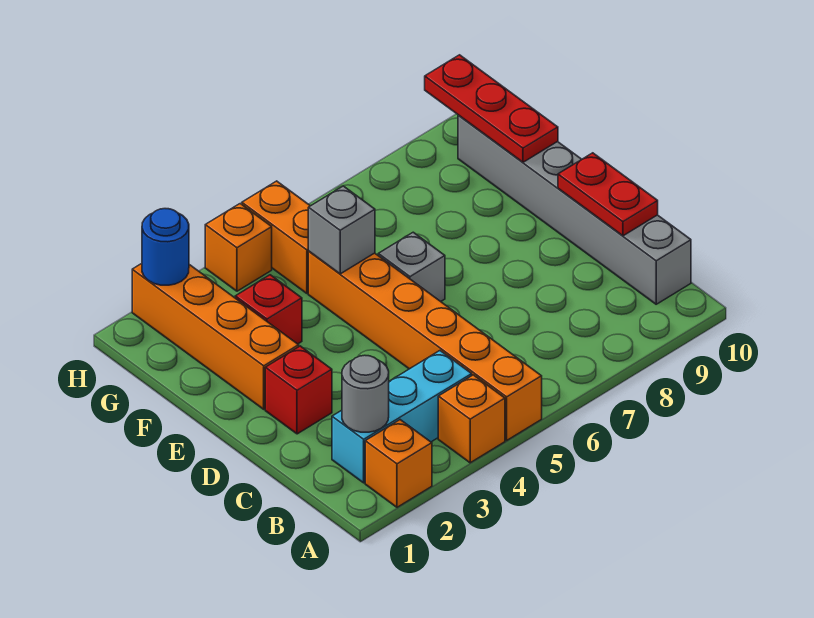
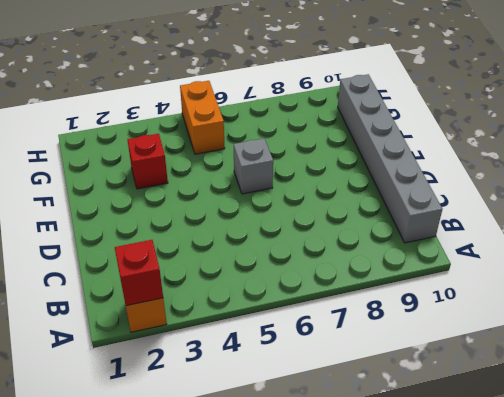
red brick A2 level 2 -> red brick D2 level 1
none -> orange brick A4 level 1
none -> orange brick A5:F5 level 1
none -> cyan brick B2:B4 level 1

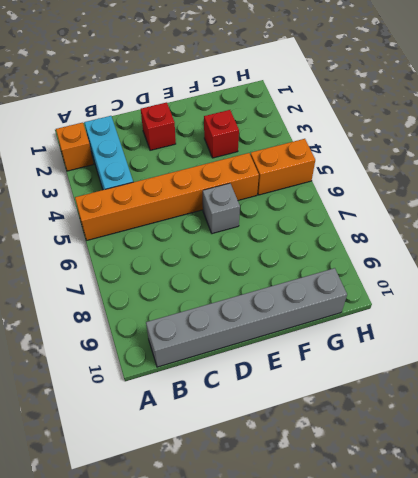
none -> orange brick A4 level 1
none -> orange brick E2:H2 level 1
none -> orange brick H4 level 1

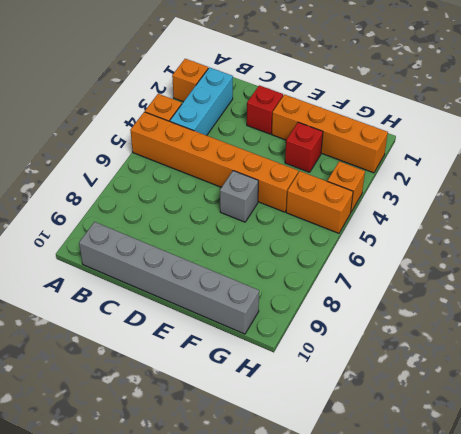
none -> grey round brick B2 level 2
none -> red plate C10:D10 level 2
none -> grey brick F5 level 2

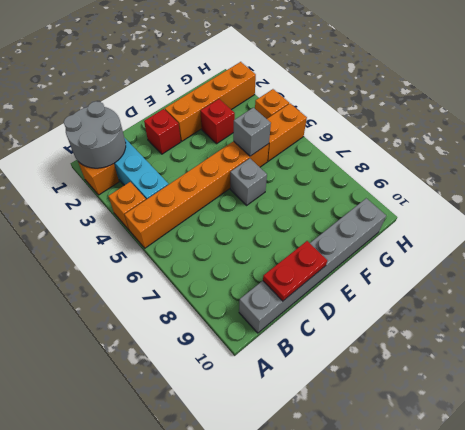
grey round brick A1:B2 level 2 -> grey round brick B2 level 2
none -> red plate F10:H10 level 2
none -> blue round brick H2 level 2

